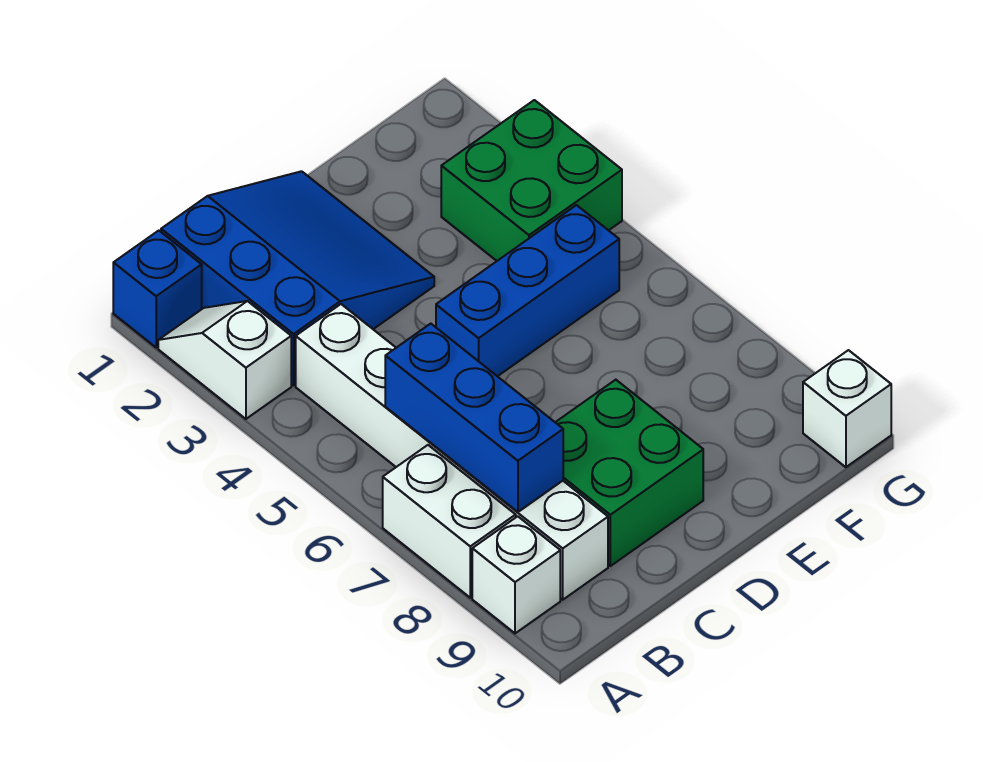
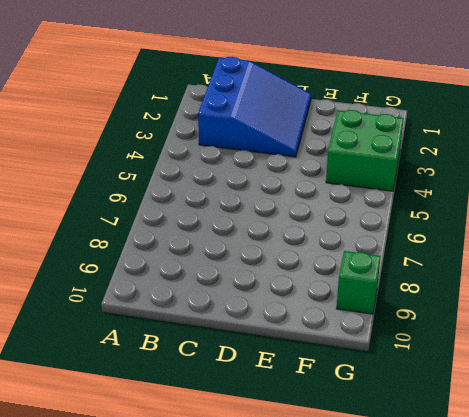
green brick G9 level 1 -> none
none -> blue brick A1 level 1
none -> white slope A2:A3 level 1 top 3

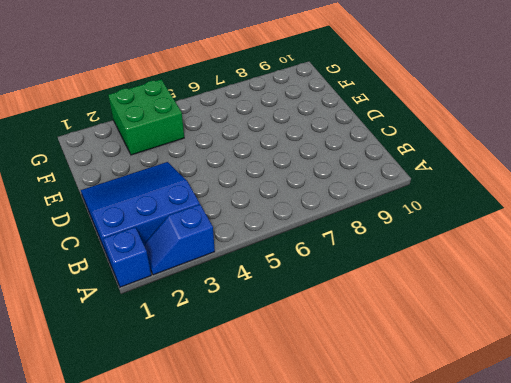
blue slope A2:A3 level 1 top 3 -> white slope A2:A3 level 1 top 3
none -> white brick A7:A8 level 1
none -> white brick A9 level 1

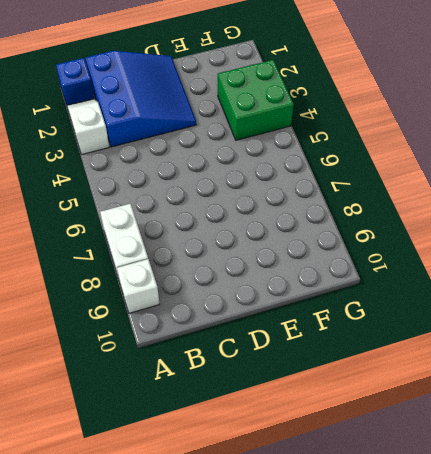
none -> white brick B4:B9 level 1
none -> green brick C8:D9 level 1

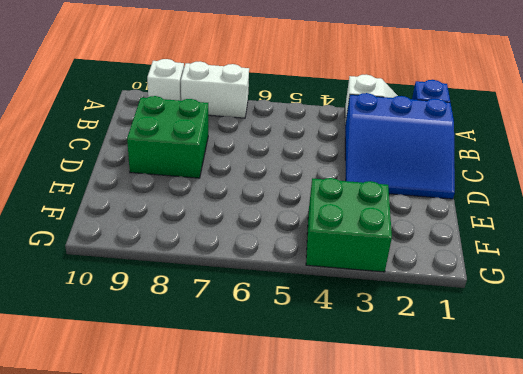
none -> white brick B4:B9 level 1
none -> blue brick D5:F5 level 1

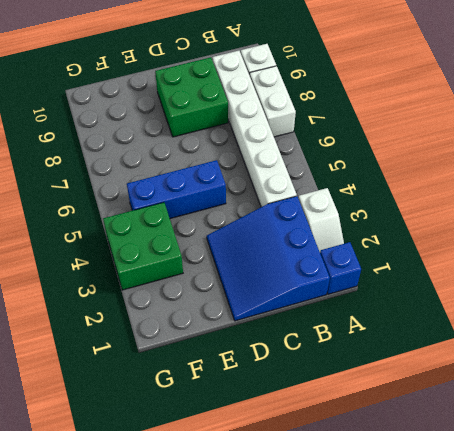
none -> white brick G10 level 1
none -> blue brick B6:B8 level 2

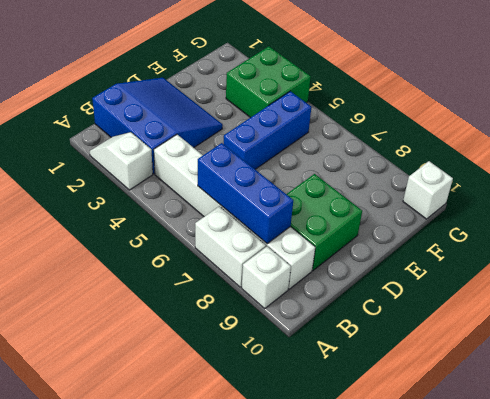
none -> blue brick A1 level 1

